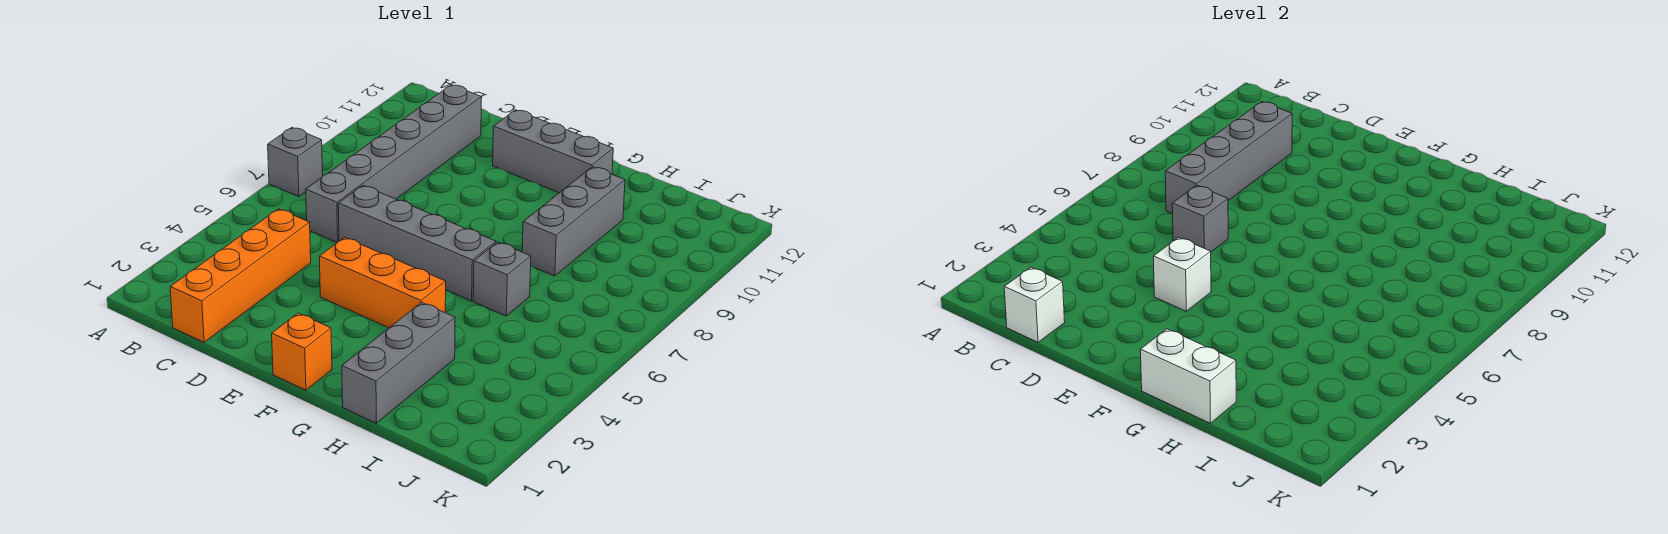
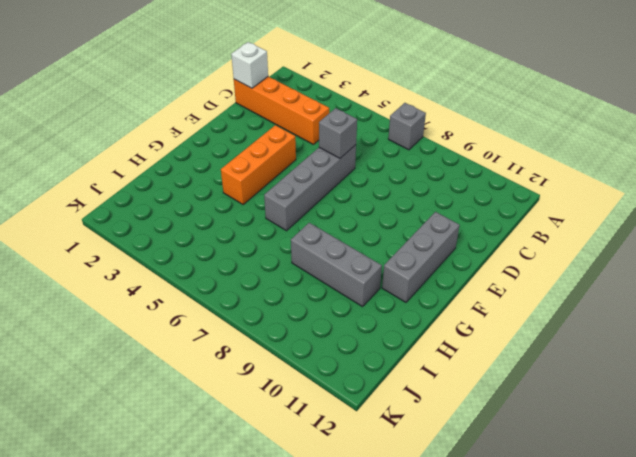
none -> grey brick C6:C11 level 1
none -> orange brick F1 level 1
none -> grey brick H1:H3 level 1

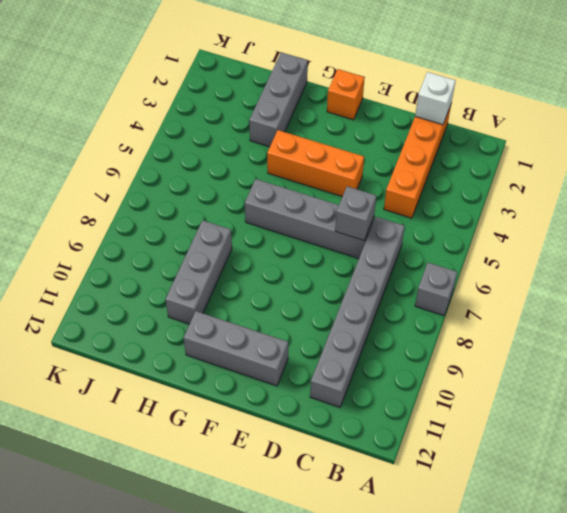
none -> grey brick H6 level 1
none -> grey brick C7:C10 level 2
none -> white brick E4 level 2

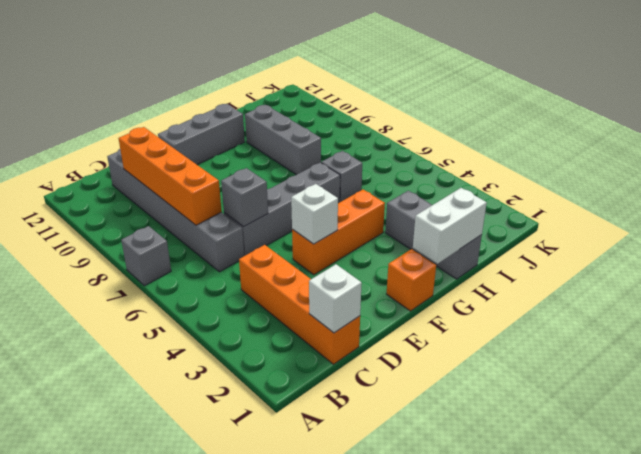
orange brick C7:C10 level 2 -> grey brick C7:C10 level 2

